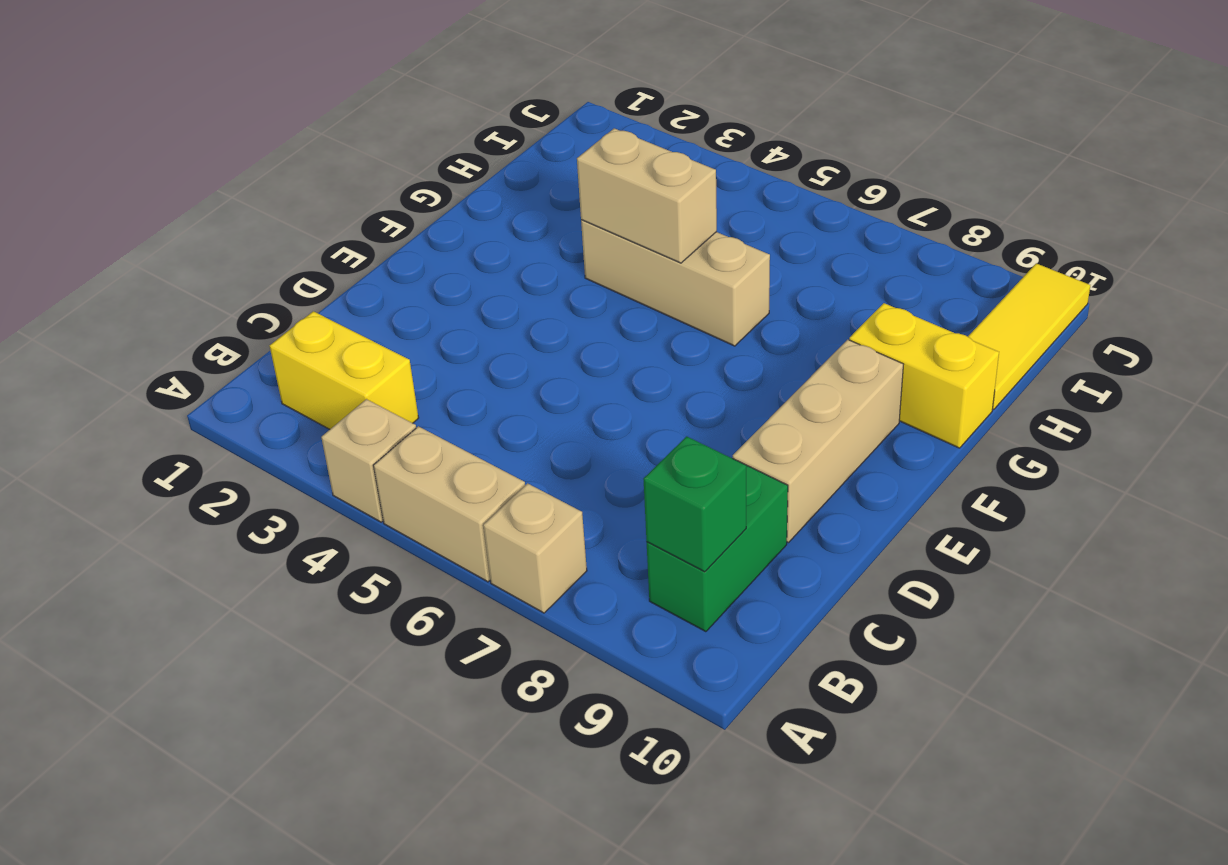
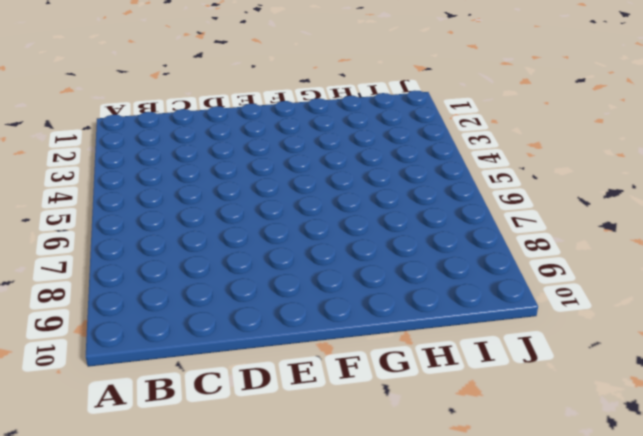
none -> tan brick A4 level 1
none -> tan brick A5:A6 level 1

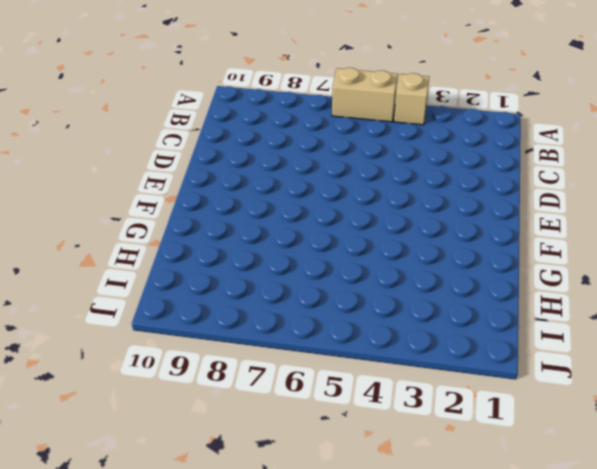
none -> tan brick A7 level 1
none -> yellow brick B2:B3 level 1

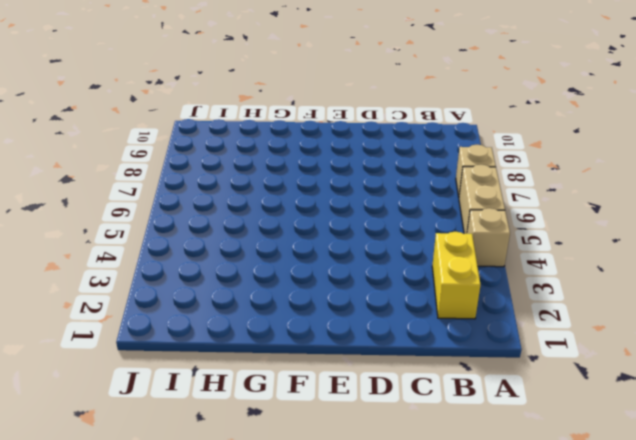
none -> green brick B9:C9 level 1
none -> tan brick D9:F9 level 1

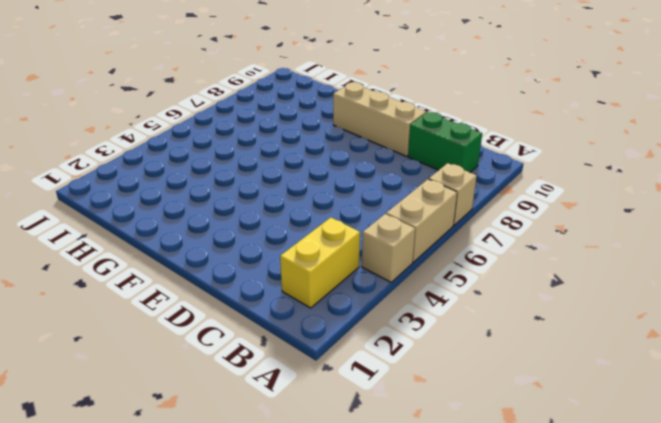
none -> tan brick G4:G6 level 1
none -> yellow brick G9:G10 level 1

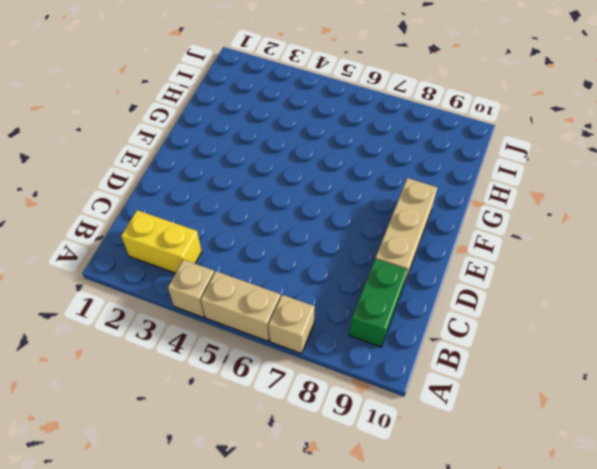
none -> tan brick G4:G6 level 1
none -> yellow brick G9:G10 level 1

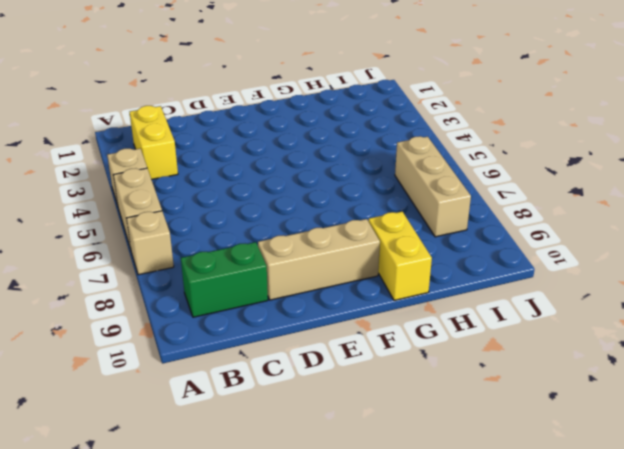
tan brick I6:I8 level 1 -> tan brick G4:G6 level 1
none -> yellow tile H10:J10 level 1
none -> green brick B9 level 2

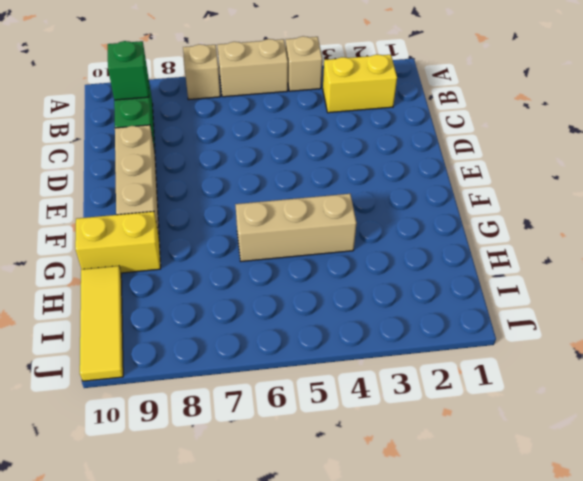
none -> tan brick G4:G5 level 2

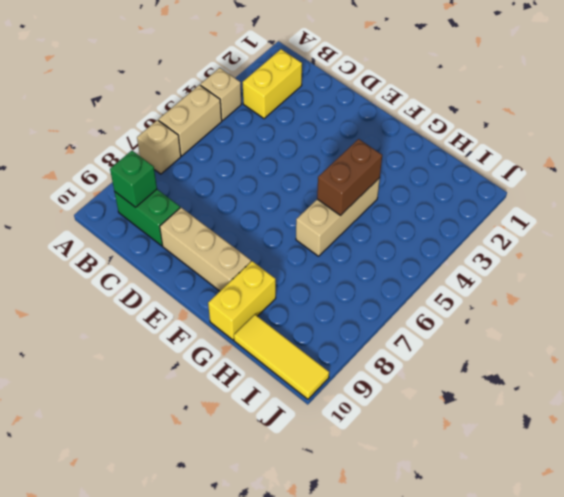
brown brick G4:G5 level 2 -> tan brick G4:G5 level 2

